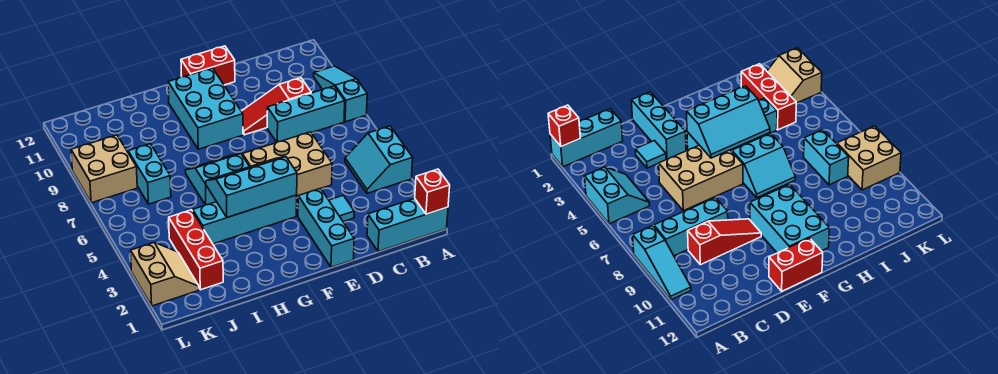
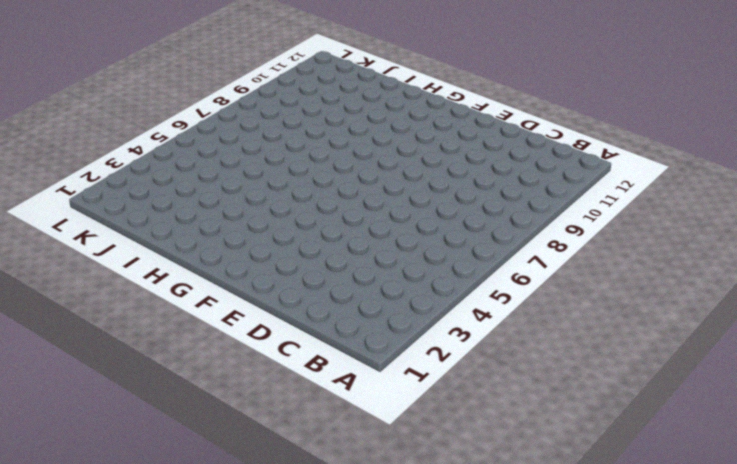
none -> cyan brick A1:C1 level 1
none -> cyan slope A4:B5 level 1 top A
none -> cyan slope A8:A10 level 1 top 8

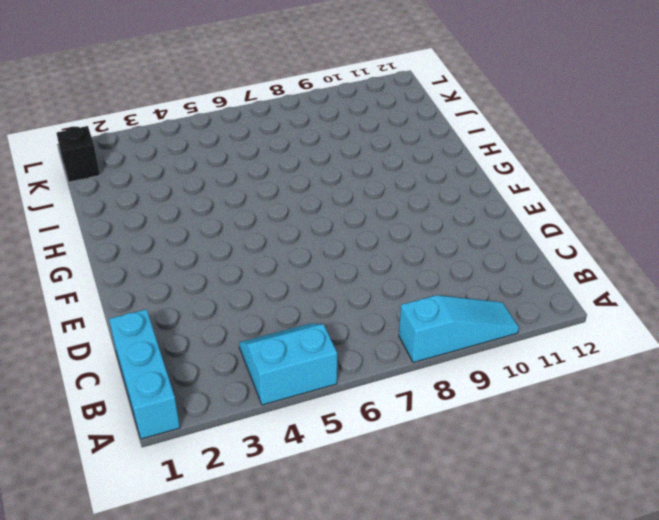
black brick K1 level 1 -> none
none -> cyan brick B8:D8 level 1
none -> red slope C9:E9 level 1 top C
none -> cyan tile D3 level 1

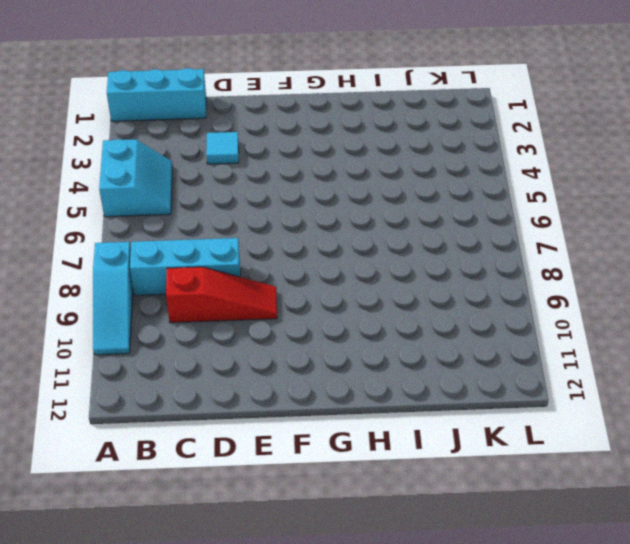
none -> tan brick D5:F6 level 1
none -> cyan brick E1:E3 level 1
none -> red brick E12:F12 level 1

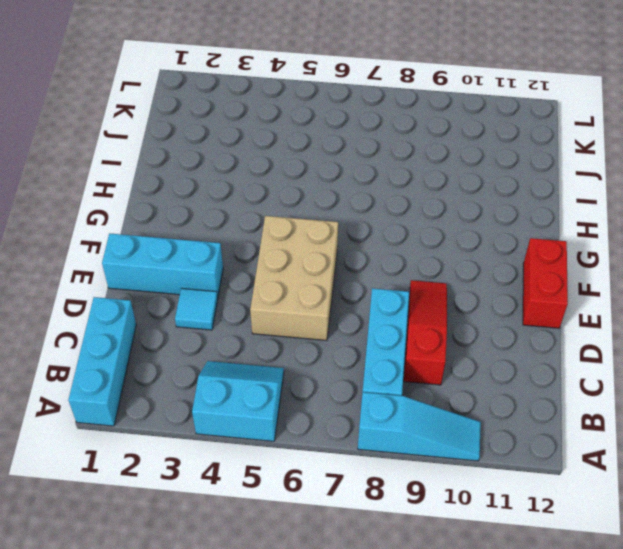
none -> cyan brick F4:I4 level 1
none -> cyan brick F9:G11 level 1
none -> cyan slope G6:H7 level 1 top 6

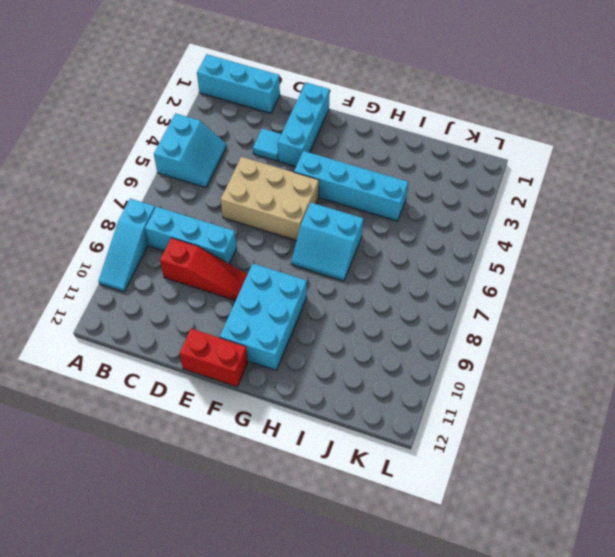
none -> red brick J2:J4 level 1
none -> cyan brick J7:J8 level 1
none -> tan slope K2:L3 level 1 top L

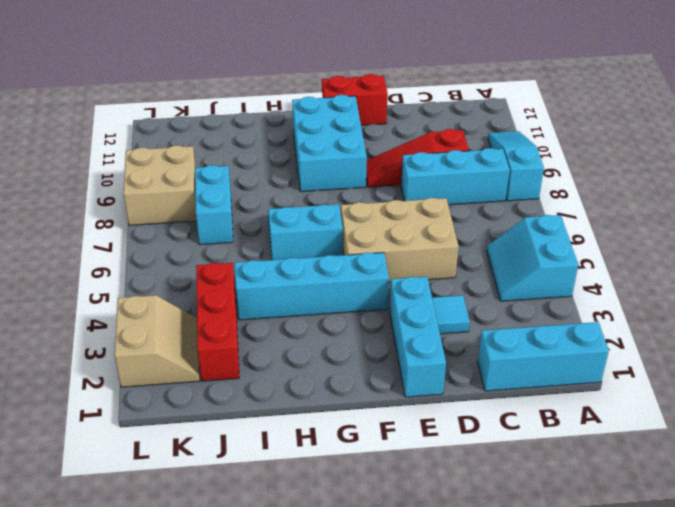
none -> red brick A1 level 2
none -> cyan slope F4:H5 level 2 top 4

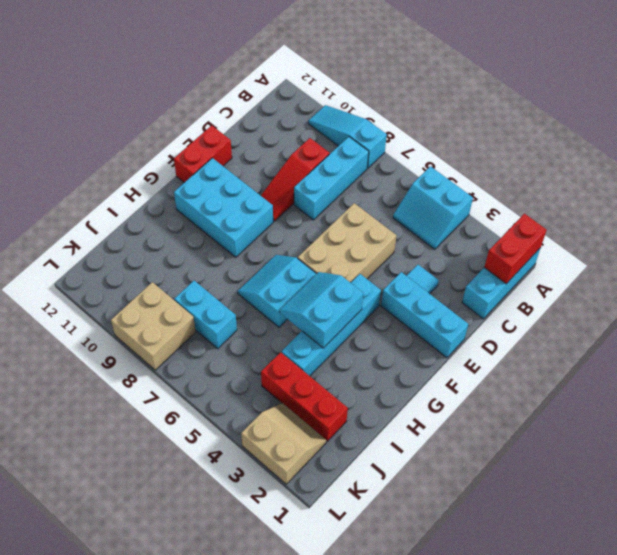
red brick A1:B1 level 2 -> red brick A1 level 2
cyan slope G4:H5 level 2 top 4 -> cyan slope F4:H5 level 2 top 4

